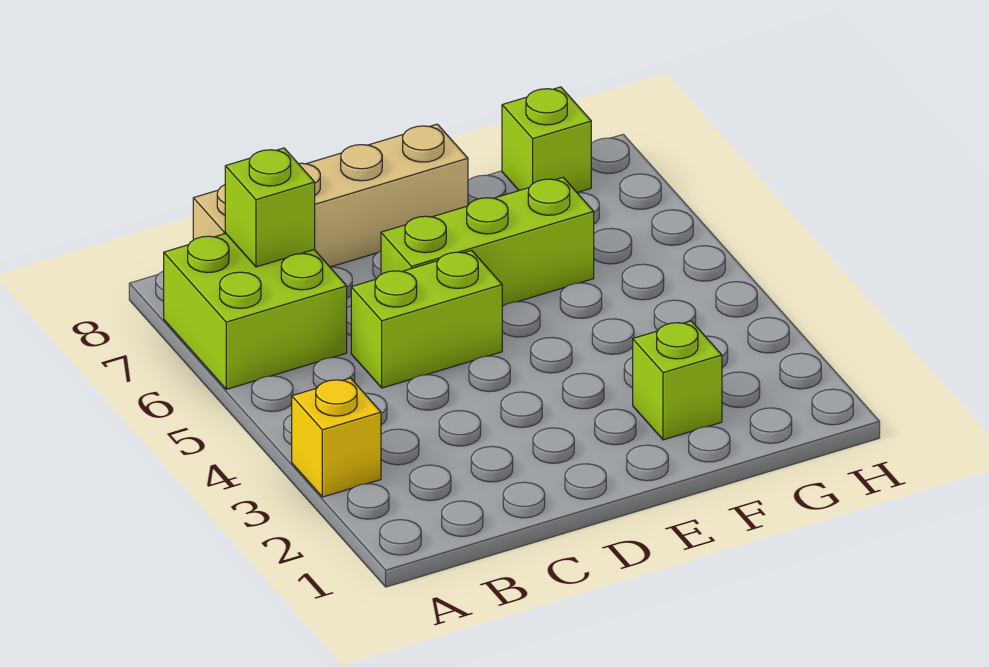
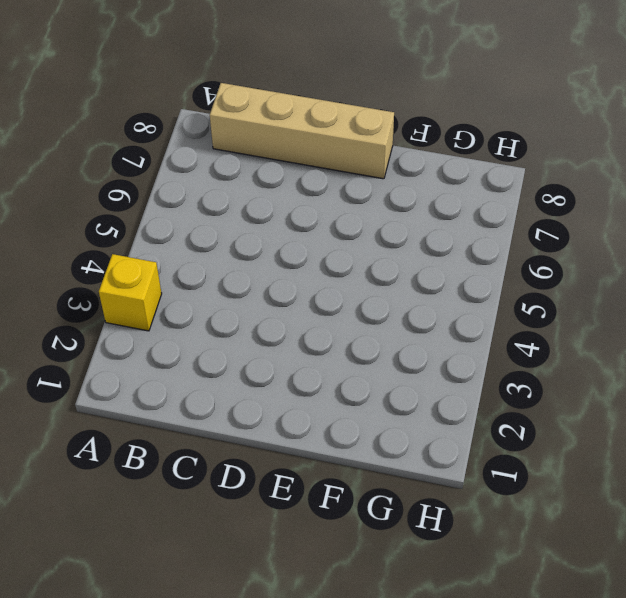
none -> lime brick A6:B7 level 1
none -> lime brick C5:D5 level 1

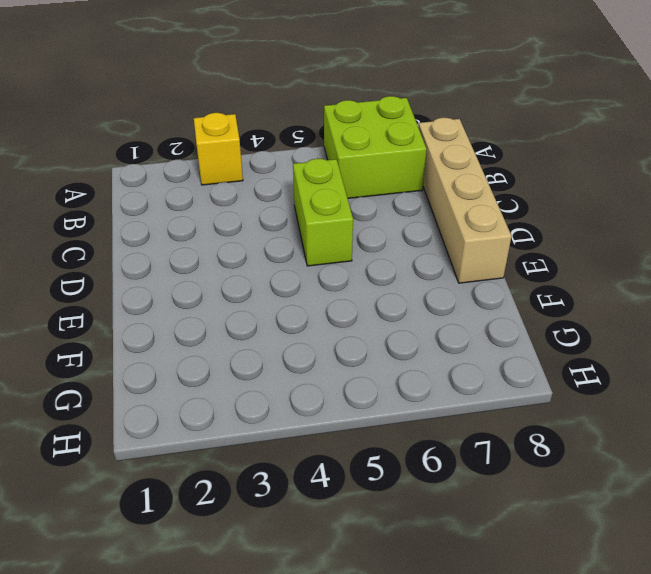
none -> lime brick D6:F6 level 1
none -> lime brick F2 level 1

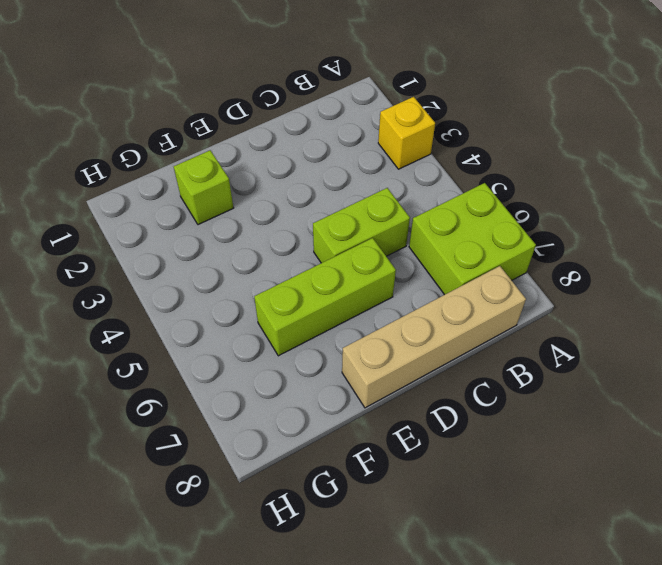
none -> lime brick G8 level 1
none -> lime brick B7 level 2

